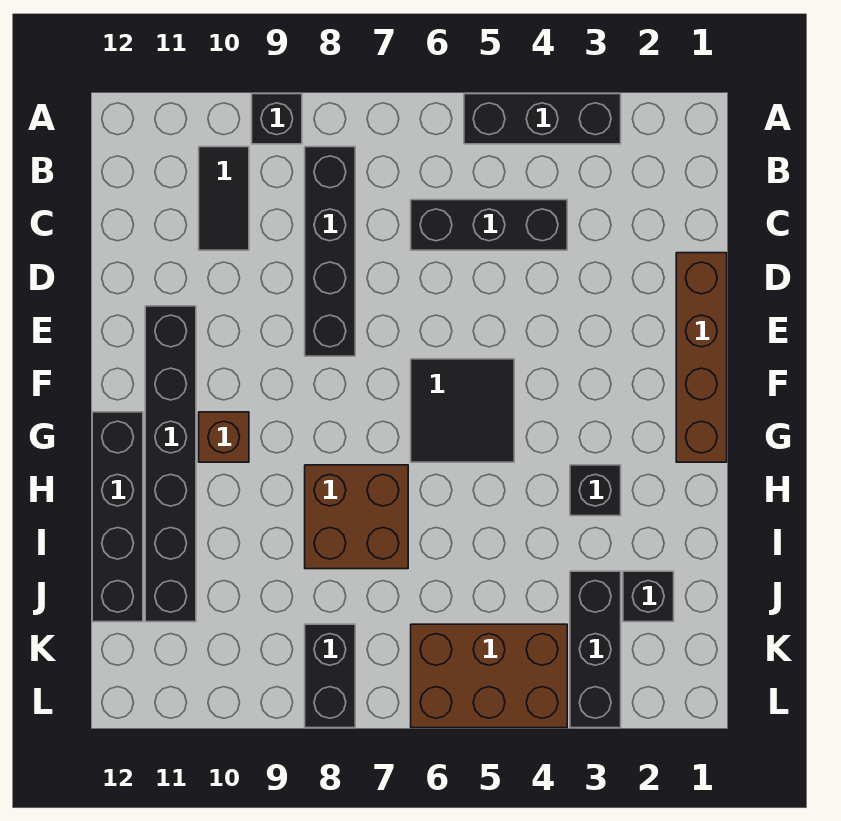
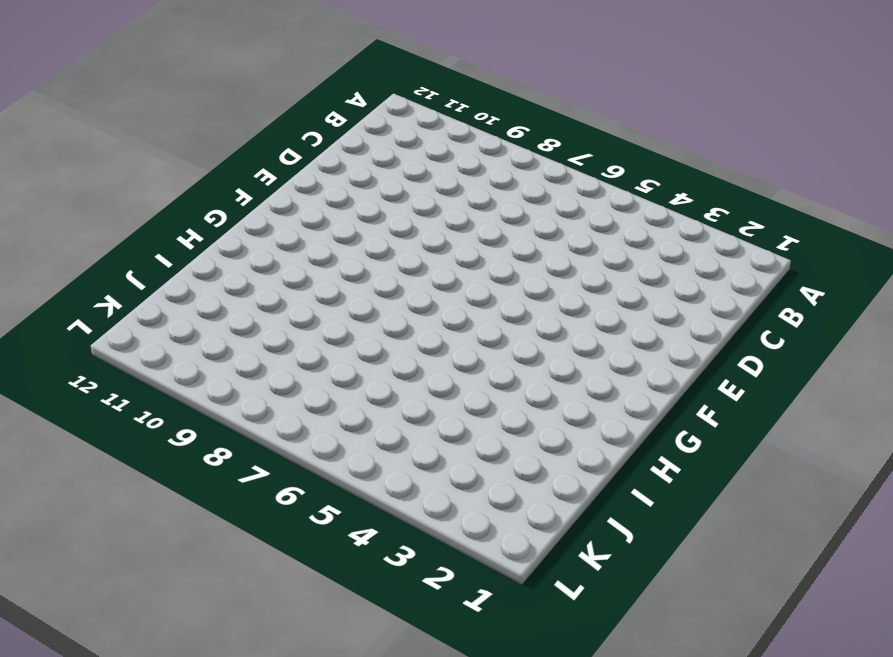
none -> black brick A3:A5 level 1
none -> black brick A9 level 1
none -> black brick B8:E8 level 1

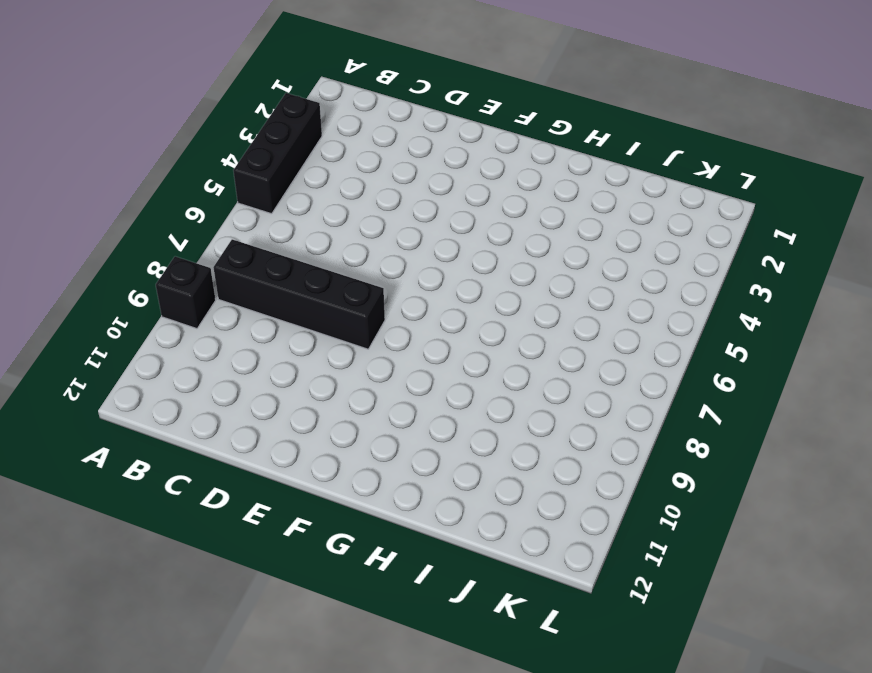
none -> black tile B10:C10 level 1
none -> black brick C4:C6 level 1
none -> brown brick D1:G1 level 1

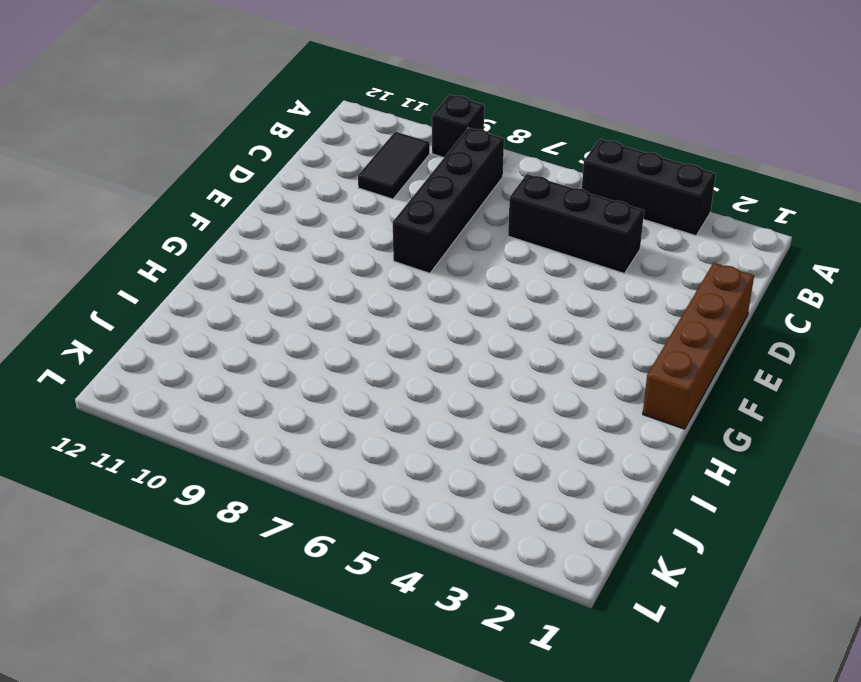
none -> black brick E11:J11 level 1
none -> black tile F5:G6 level 1
none -> brown brick G10 level 1

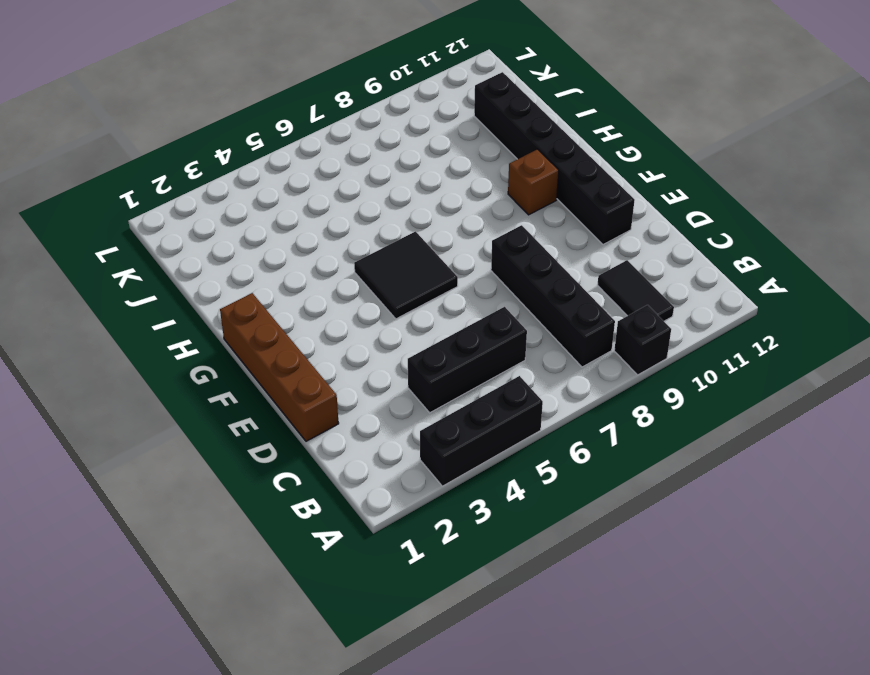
none -> black brick G12:J12 level 1
none -> black brick H3 level 1
none -> brown brick H7:I8 level 1

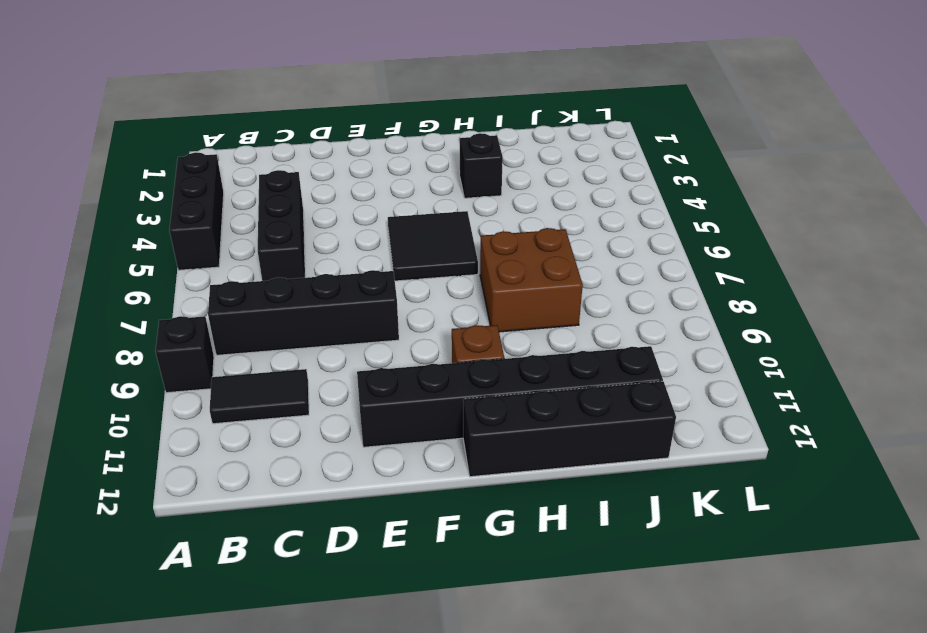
none -> brown brick D1:G1 level 1
none -> black brick J2 level 1
none -> black brick J3:L3 level 1

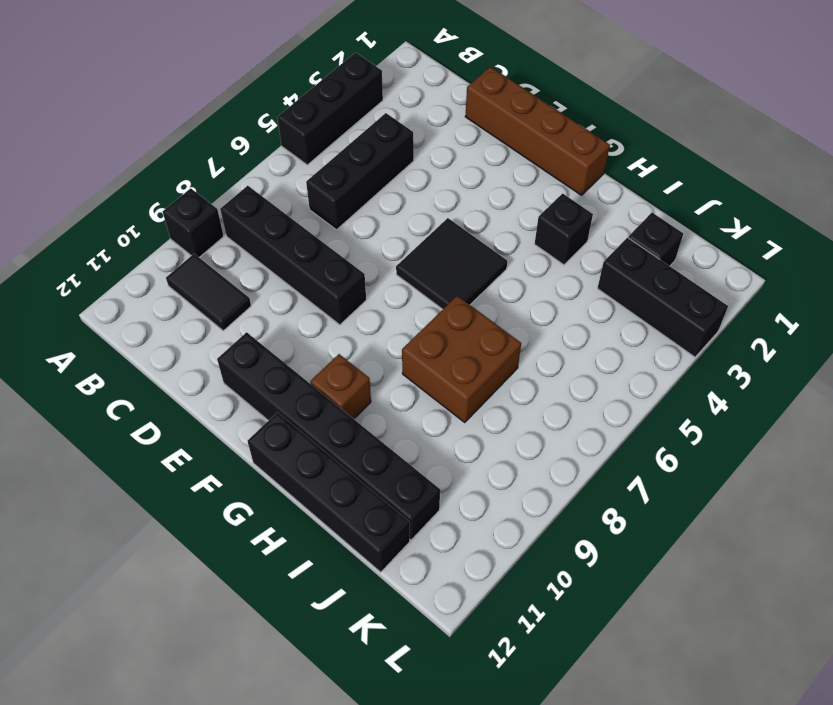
none -> brown brick K4:L6 level 1
none -> black brick K8:L8 level 1

